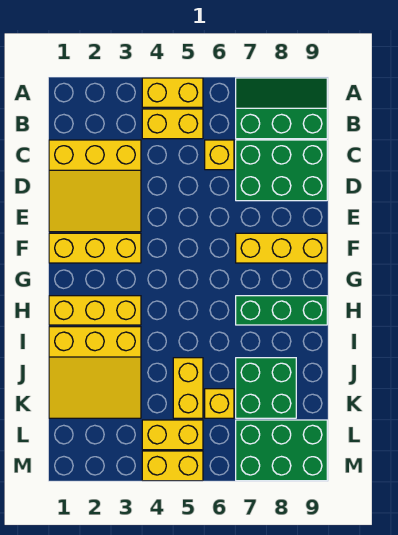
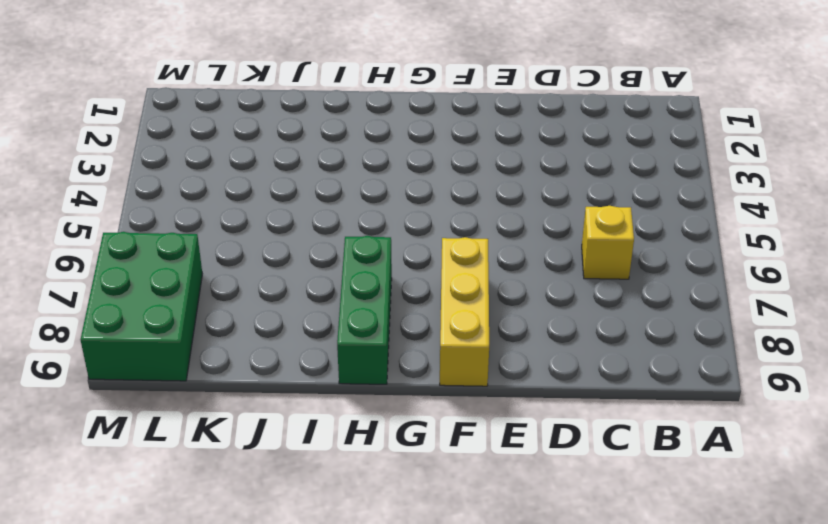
none -> yellow brick A4:A5 level 1
none -> green slope A7:B9 level 1 top B
none -> yellow brick B4:B5 level 1

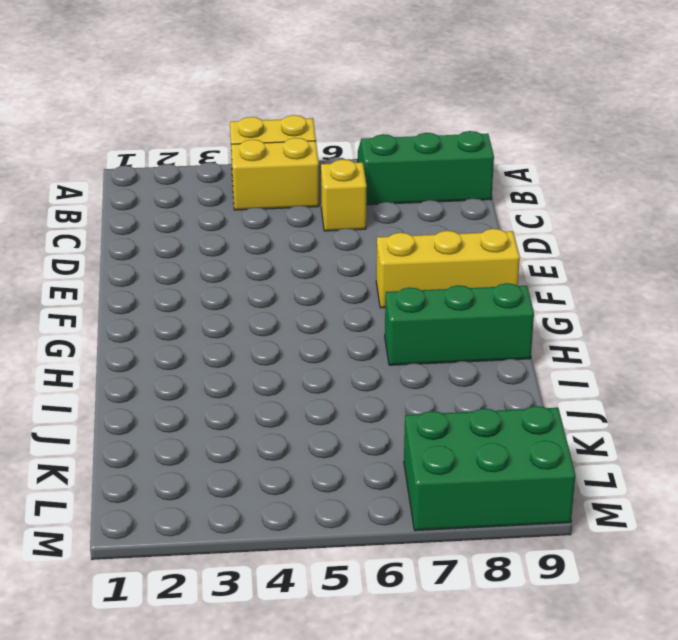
none -> yellow slope C1:E3 level 1 top C
none -> green brick C7:D9 level 1
none -> yellow brick F1:F3 level 1

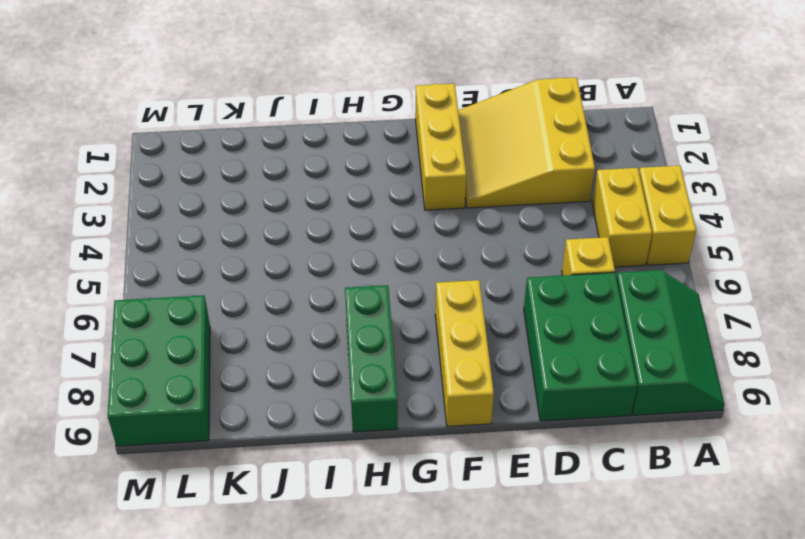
none -> yellow brick H1:H3 level 1
none -> yellow slope I1:K3 level 1 top I
none -> yellow brick J5:K5 level 1

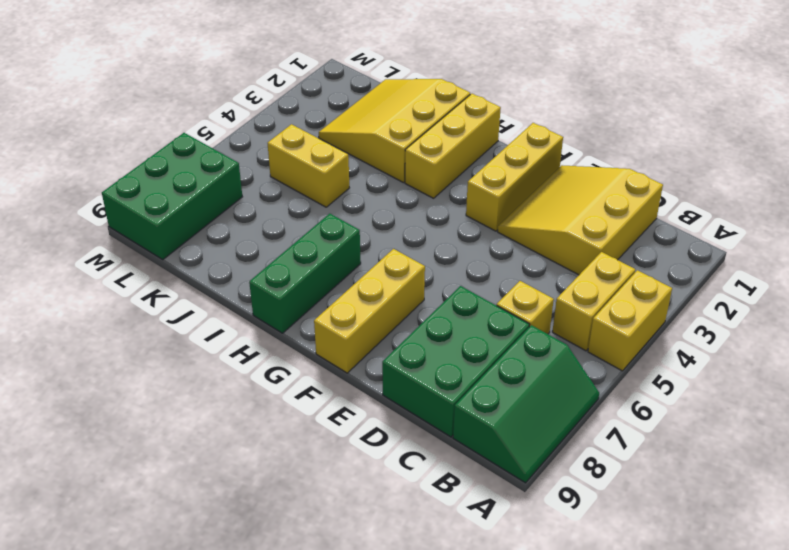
none -> green brick J7:K8 level 1
none -> yellow brick K6 level 1
none -> yellow brick L4:L5 level 1

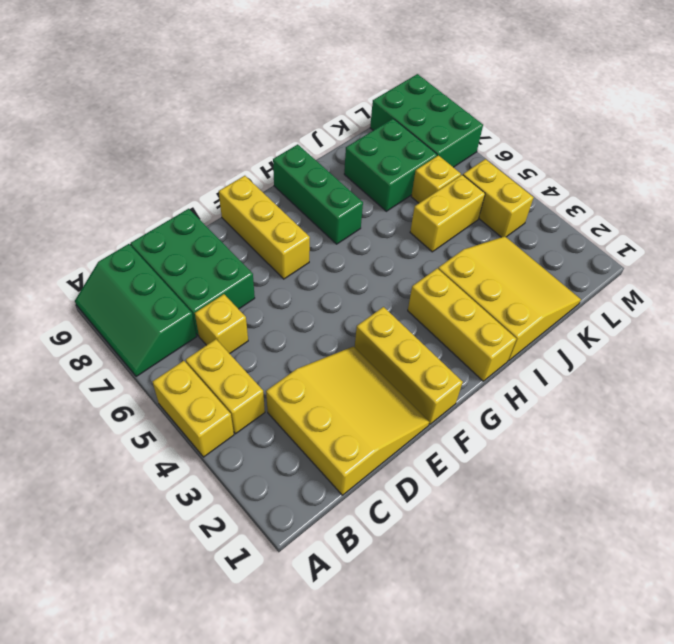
none -> yellow brick M4:M5 level 1

